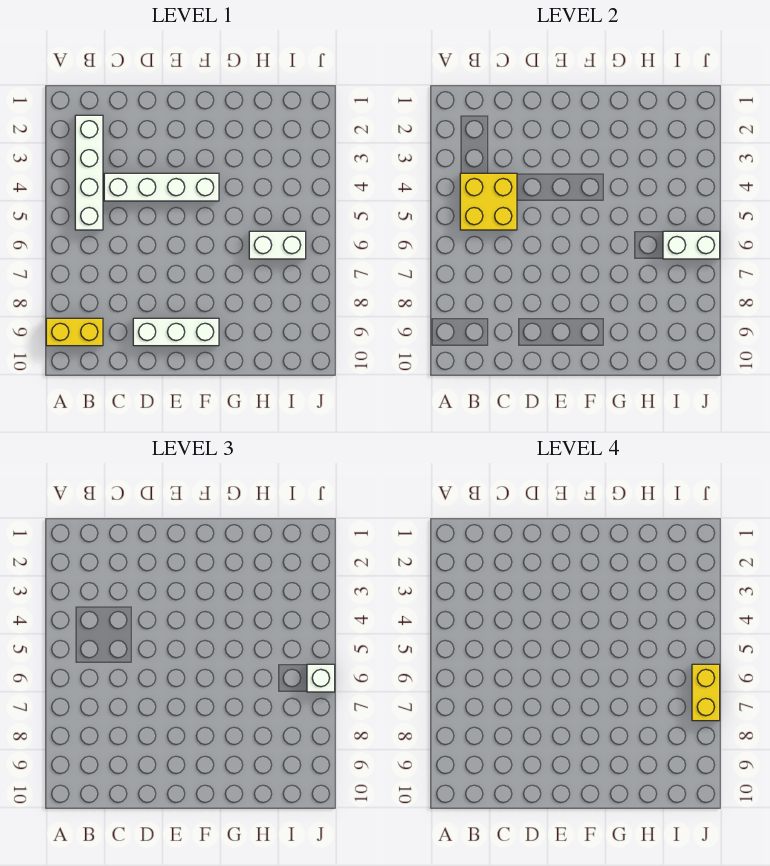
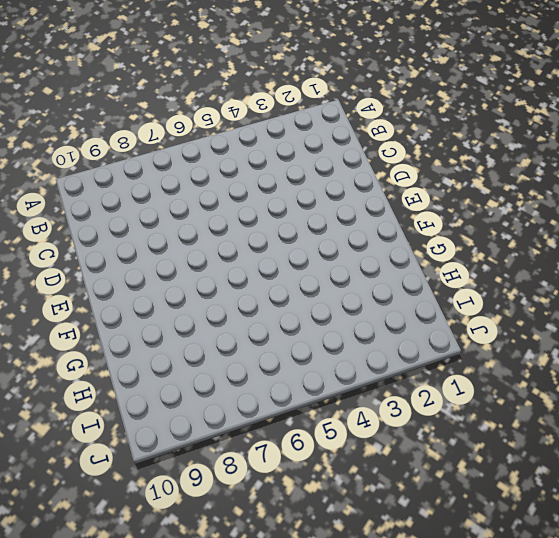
none -> yellow brick A9:B9 level 1
none -> white brick B2:B5 level 1

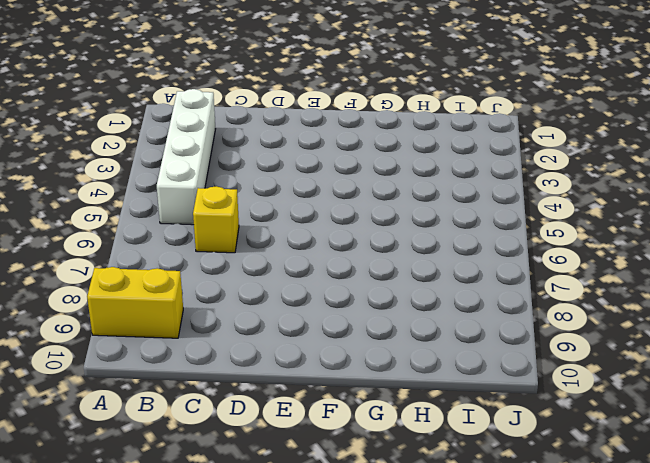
yellow brick C6 level 1 -> none
none -> white brick C4:F4 level 1
none -> white brick D9:F9 level 1

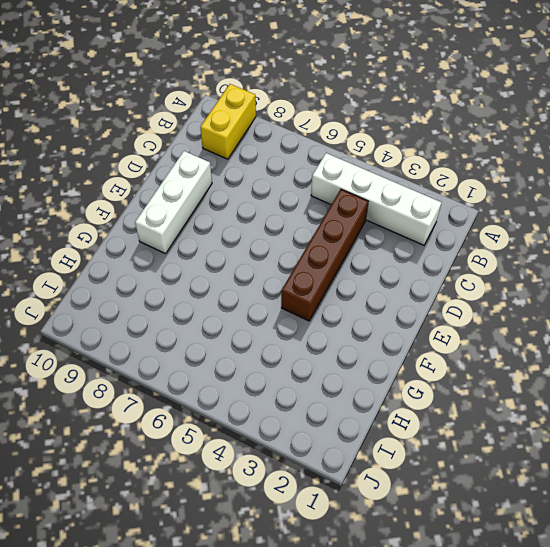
brown brick C4:F4 level 1 -> white brick C4:F4 level 1
none -> white brick H6:I6 level 1
none -> yellow brick B4:C5 level 2

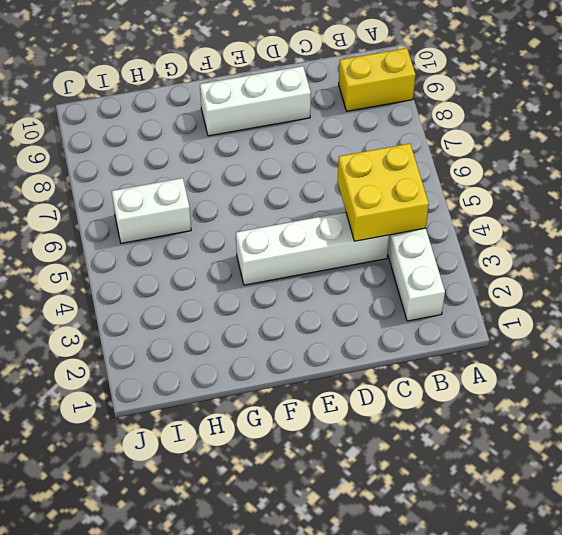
none -> white brick I6:J6 level 2
none -> white brick J6 level 3

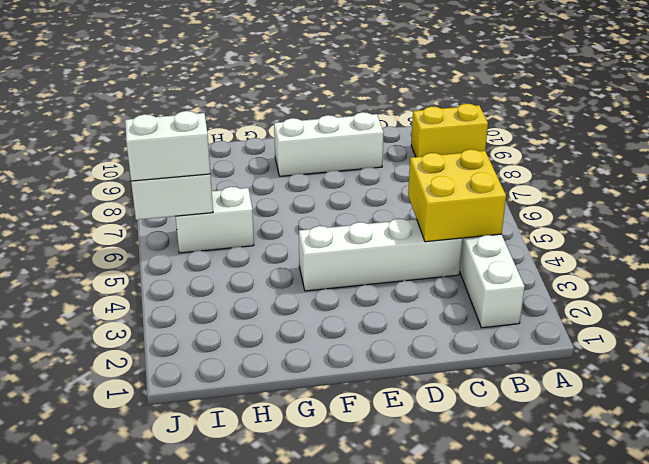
white brick I6:J6 level 3 -> white brick J6 level 3
none -> yellow brick J6:J7 level 4

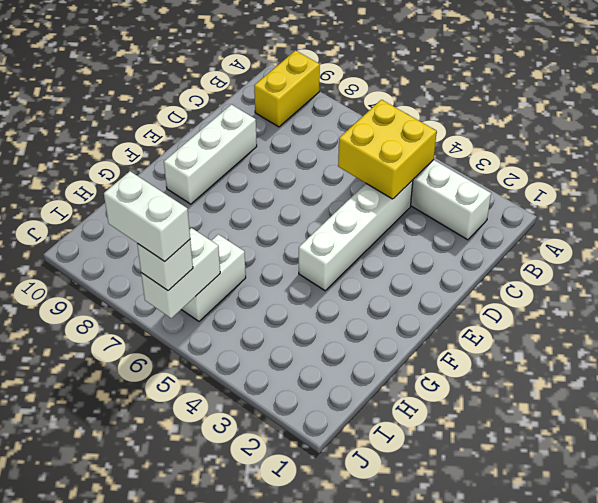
white brick J6:J7 level 4 -> yellow brick J6:J7 level 4

